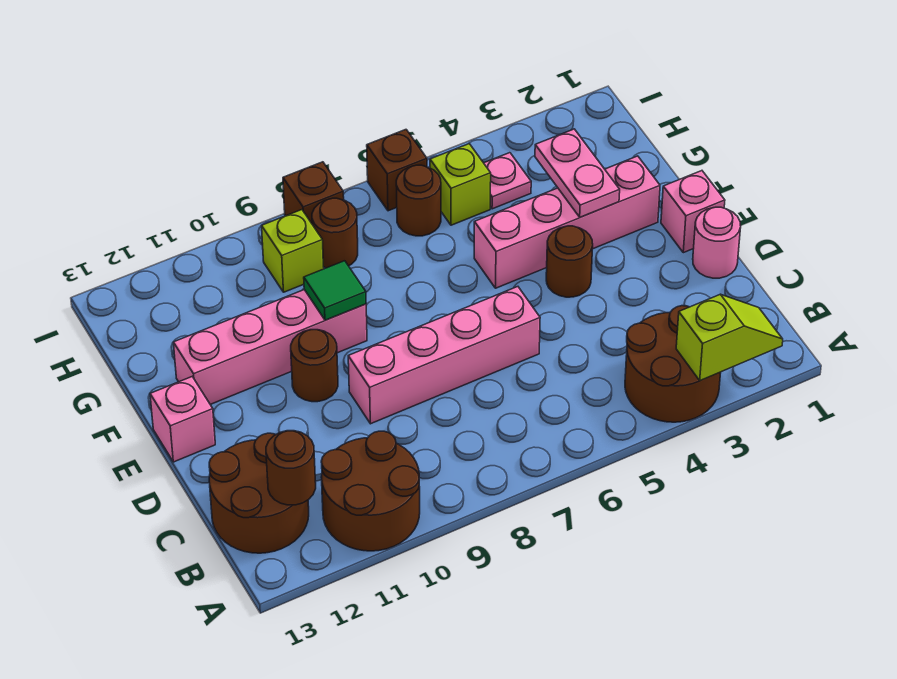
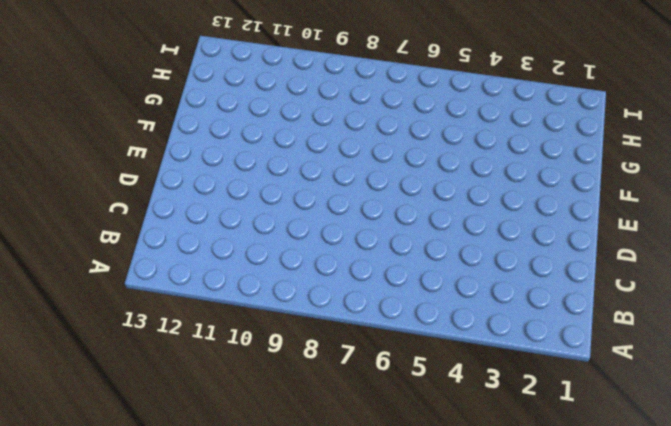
none -> brown round brick A3:B4 level 1
none -> brown round brick A10:B11 level 1
none -> brown round brick B12:C13 level 1

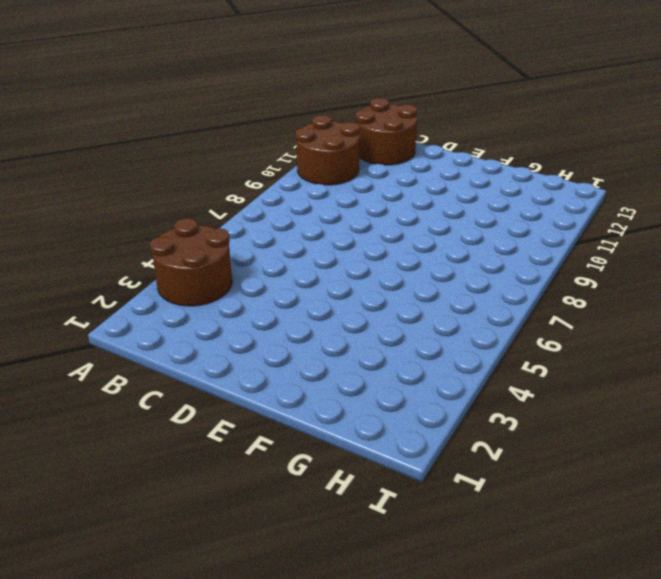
none -> pink round brick D1 level 1
none -> pink brick D6:D9 level 1
none -> pink brick E1 level 1

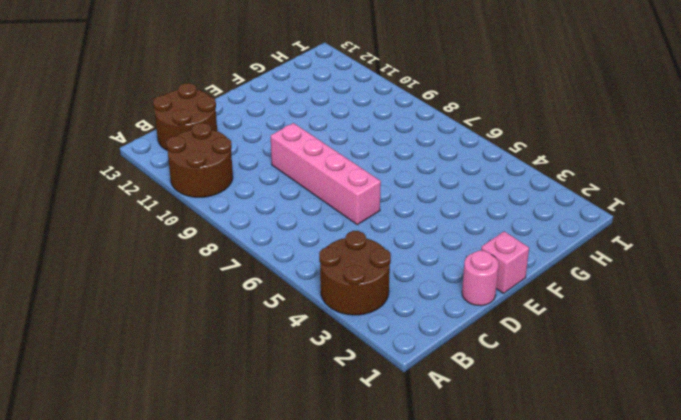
none -> brown round brick E4 level 1
none -> brown round brick E10 level 1
none -> pink brick E13 level 1

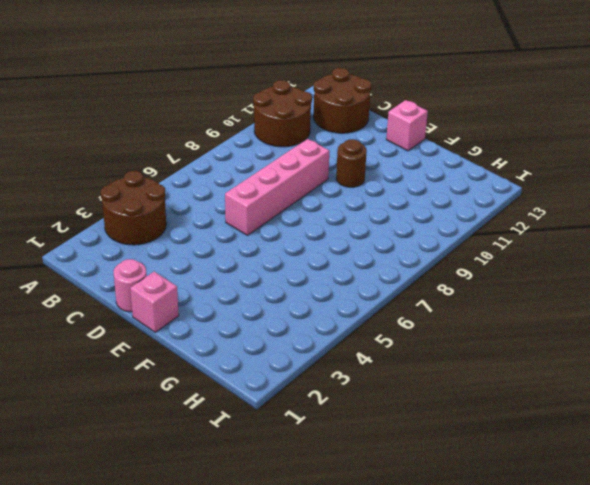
none -> brown round brick E4 level 1
none -> pink brick F2:F5 level 1
none -> pink brick F9:F12 level 1

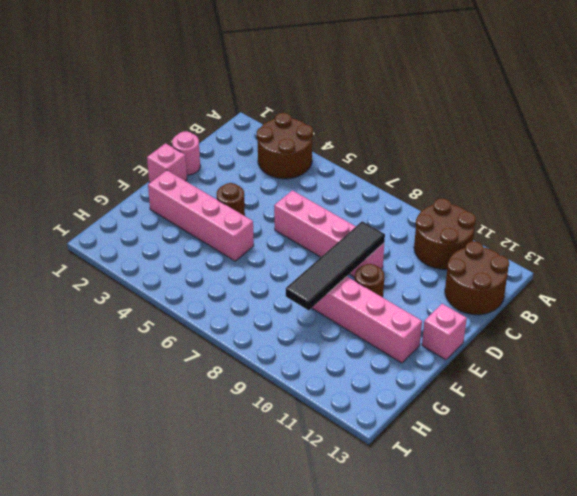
black tile D9:G9 level 2 -> green tile F9 level 2
none -> pink plate H4 level 1
none -> lime brick H5 level 1
none -> brown round brick H6 level 1

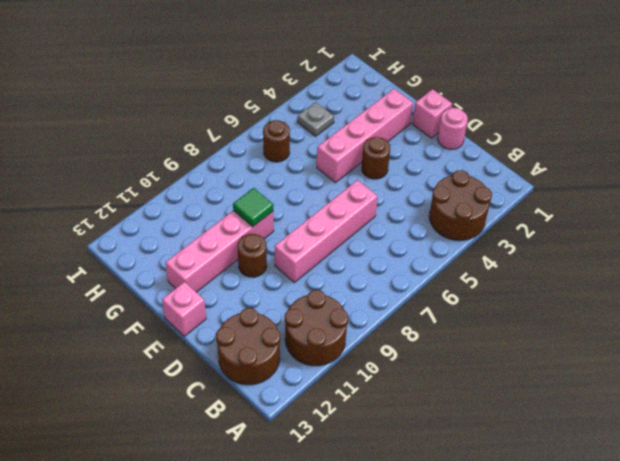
grey plate H4 level 1 -> pink plate H4 level 1
none -> lime brick H5 level 1
none -> brown round brick H8 level 1
none -> lime brick H9 level 1

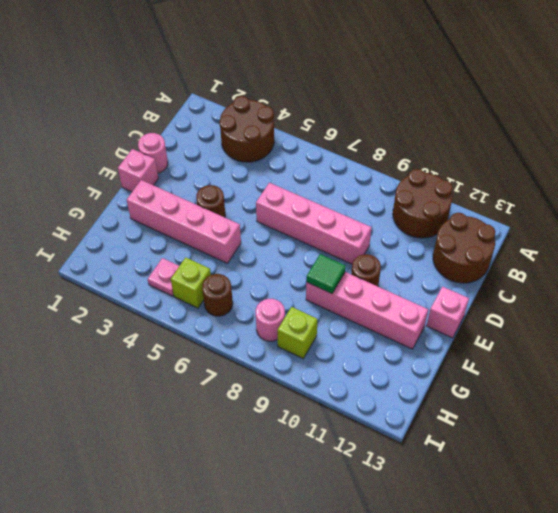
pink round brick H8 level 1 -> brown round brick H8 level 1
none -> brown brick I6 level 1
none -> brown brick I8 level 1
none -> lime slope A2:A3 level 2 top 3

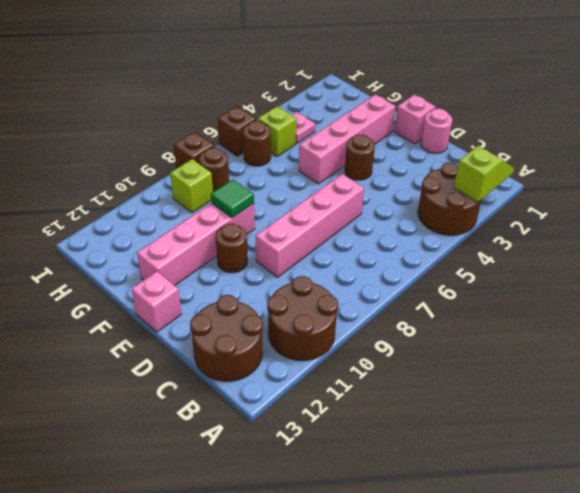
none -> brown round brick B12 level 2
none -> pink plate F3:G3 level 2

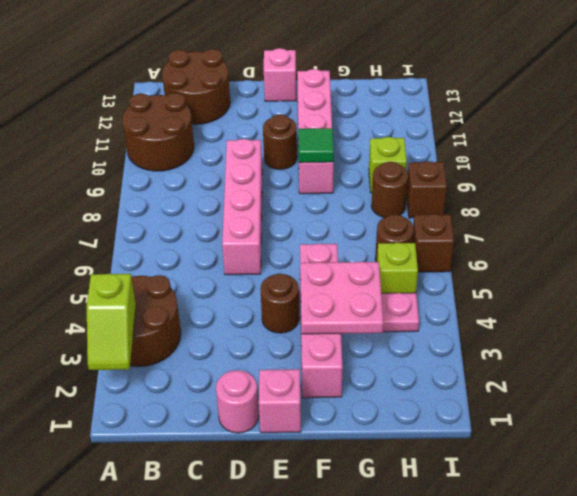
pink plate F3:G4 level 2 -> pink plate F3:G3 level 2
none -> brown round brick B12 level 2

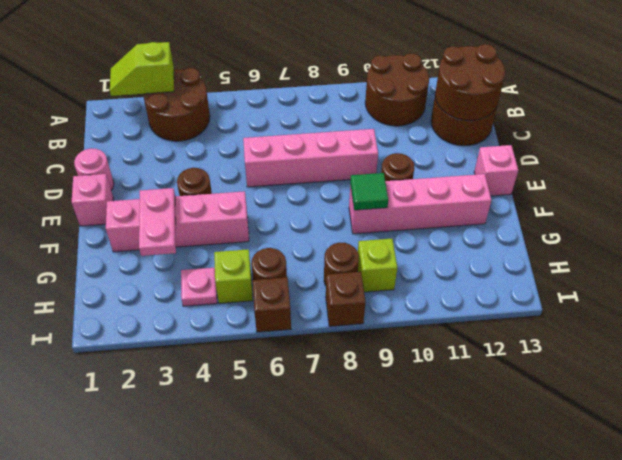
brown round brick B12:C13 level 2 -> brown round brick B12 level 2

